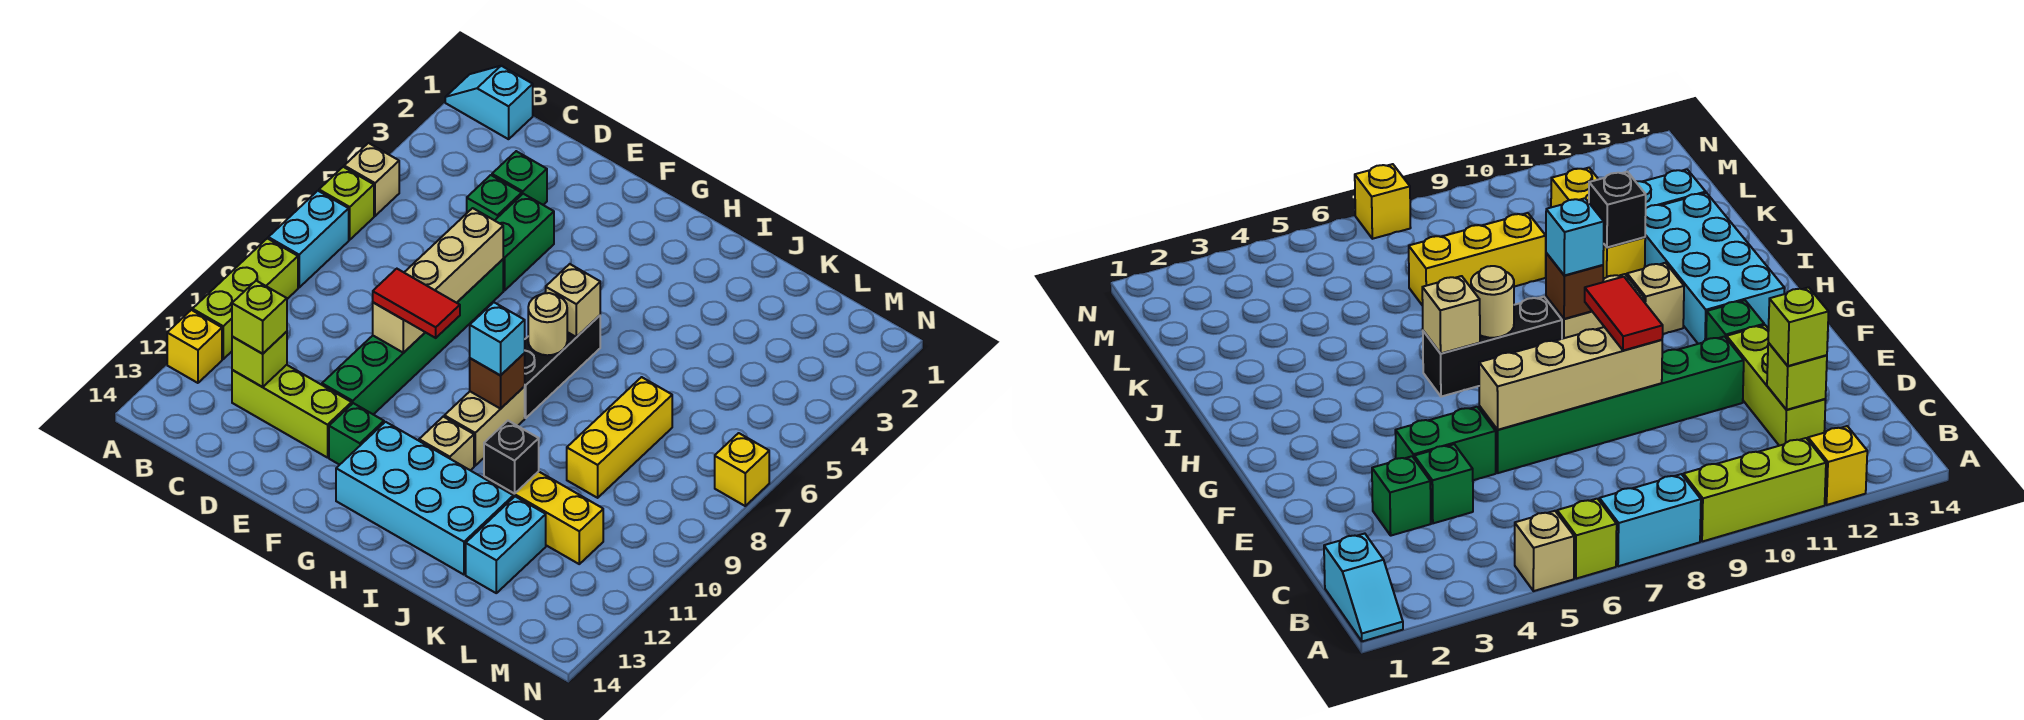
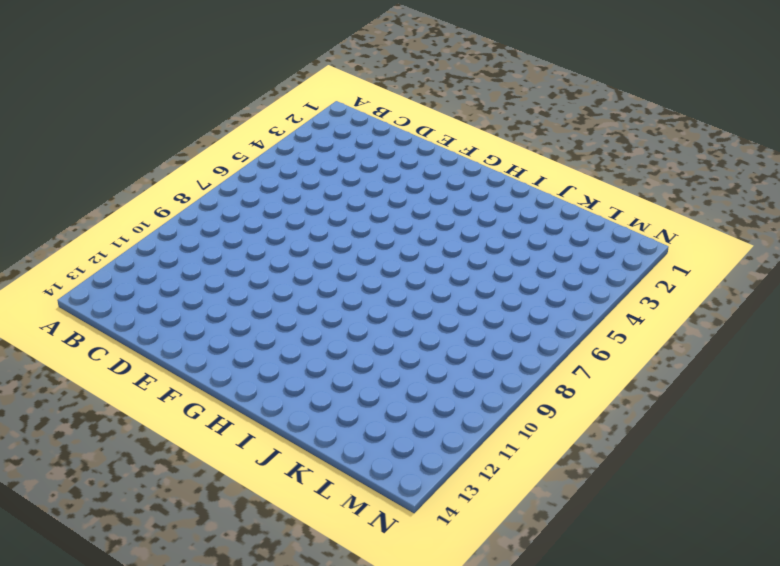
none -> cyan slope A1:B1 level 1 top B
none -> tan brick A5 level 1
none -> lime brick A6 level 1

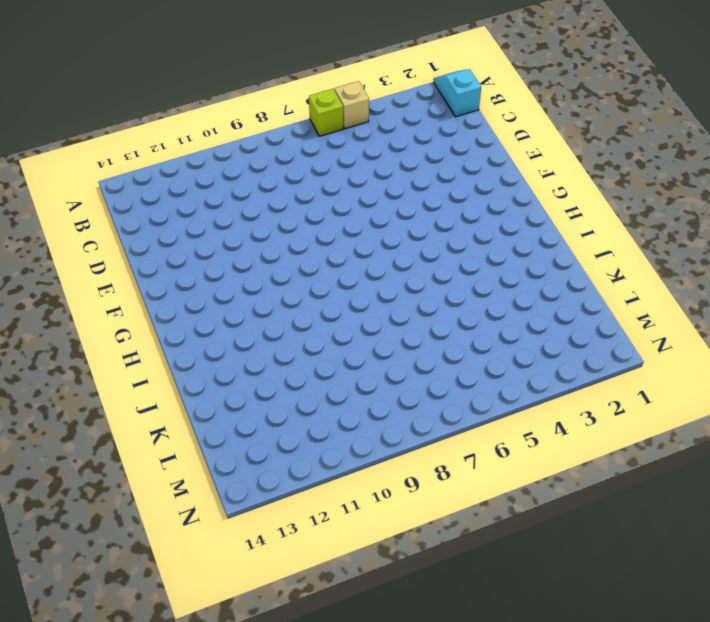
none -> cyan brick A7:A8 level 1
none -> lime brick A9:A11 level 1
none -> yellow brick A12 level 1

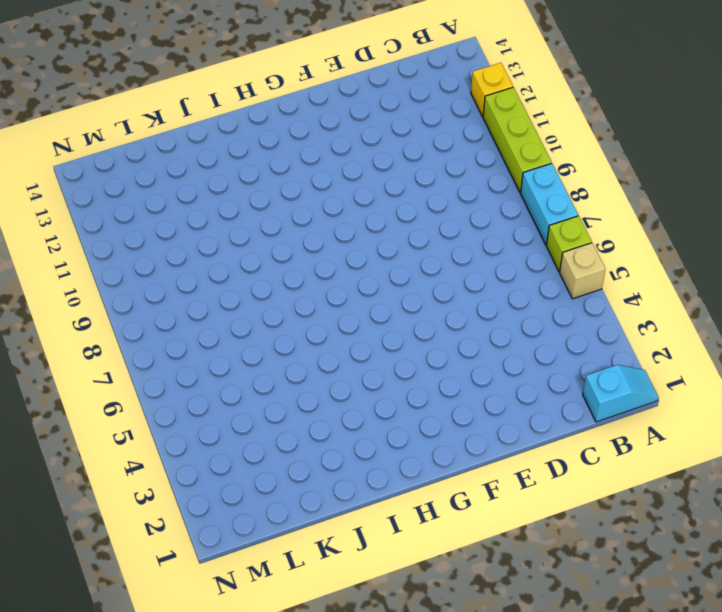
none -> lime brick C12:E12 level 1
none -> green brick D3 level 1
none -> green brick D4 level 1

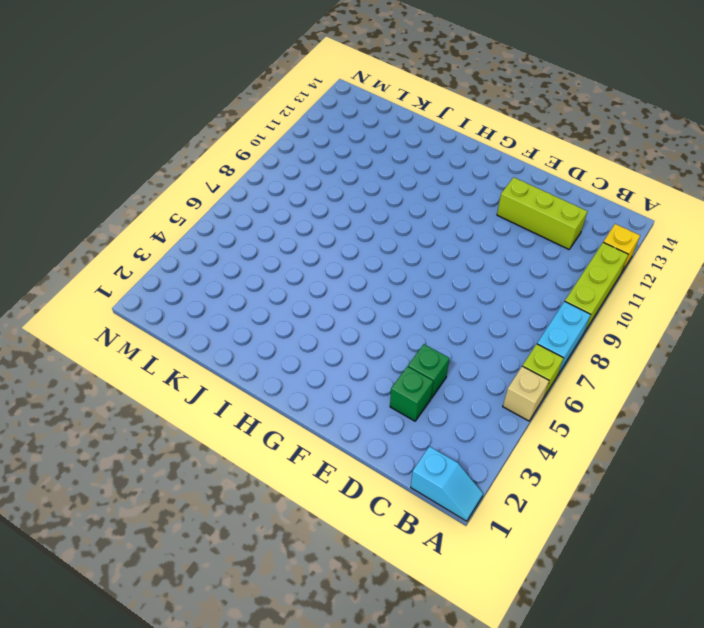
none -> green brick E4:E5 level 1
none -> green brick E6:E11 level 1
none -> green brick F12 level 1

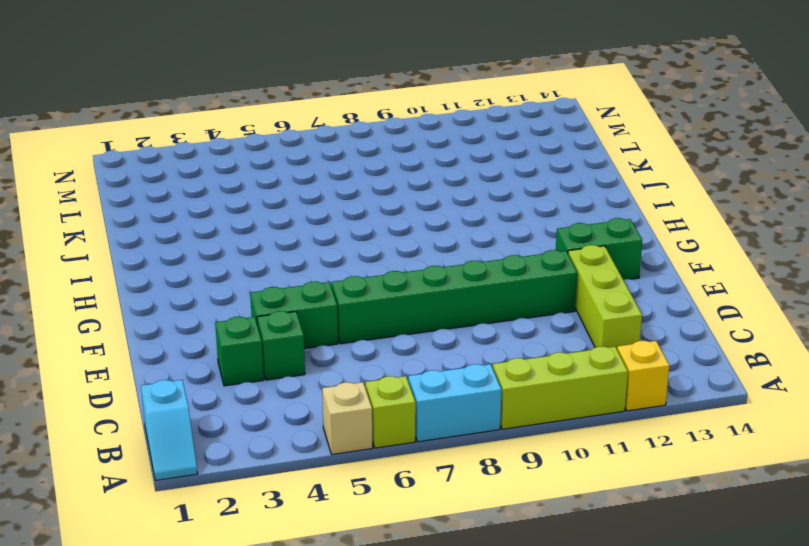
green brick F12:F13 level 1 -> green brick F12 level 1
none -> cyan brick G12:J13 level 1
none -> black brick H6:H8 level 1
none -> tan brick H9:H10 level 1

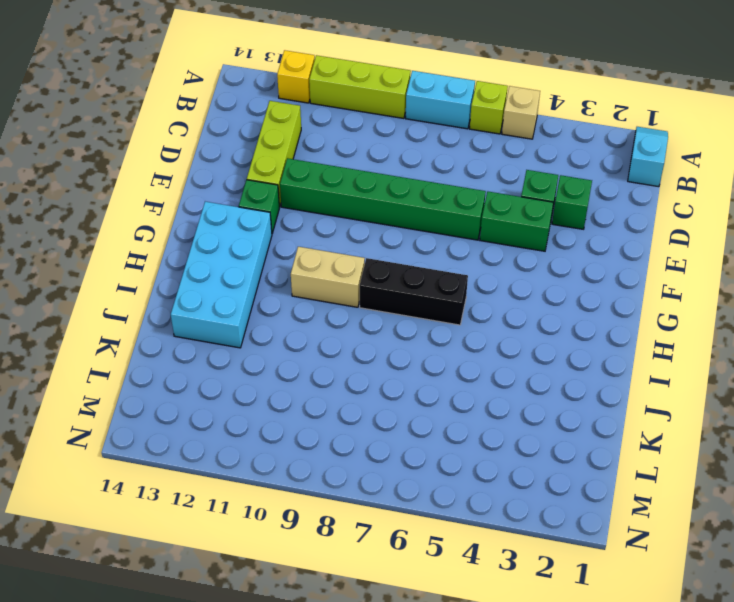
none -> tan brick H11 level 1
none -> yellow brick J11:L11 level 1
none -> yellow brick K7:K9 level 1

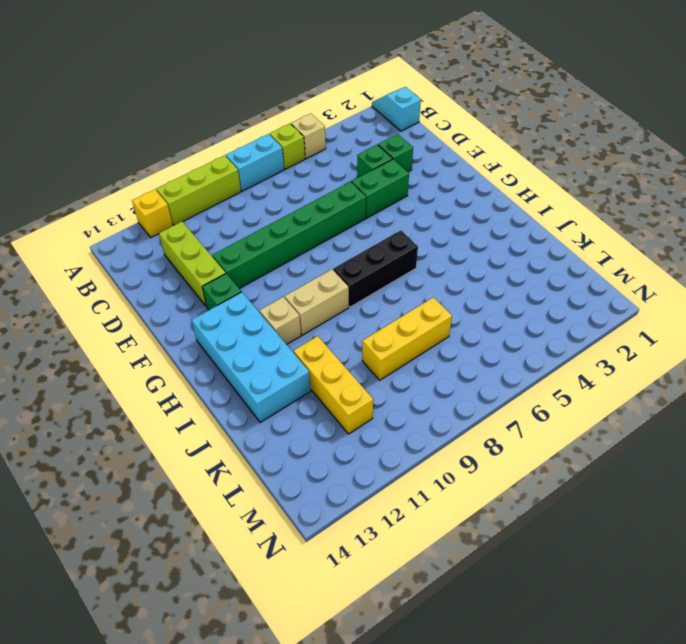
none -> cyan brick K12:K13 level 1
none -> yellow brick N7 level 1
none -> lime brick C12 level 2

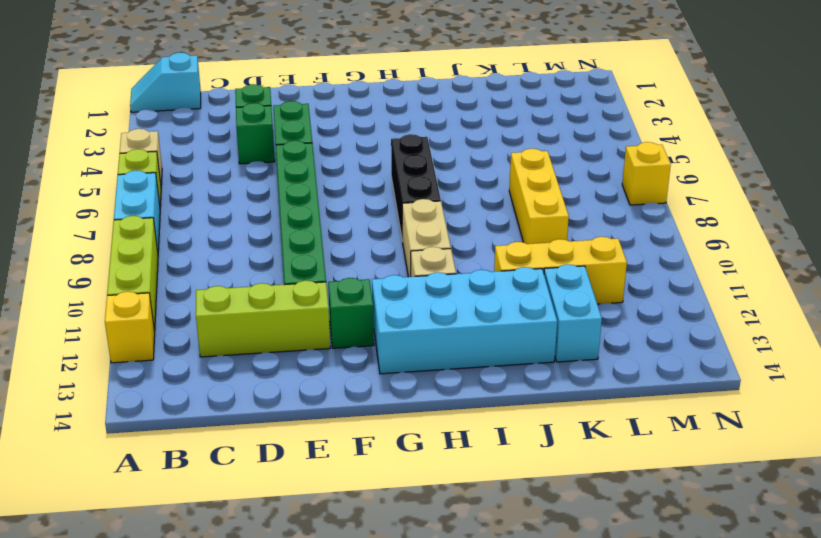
none -> lime brick C12 level 2
none -> tan brick E6:E9 level 2
none -> tan brick H6 level 2

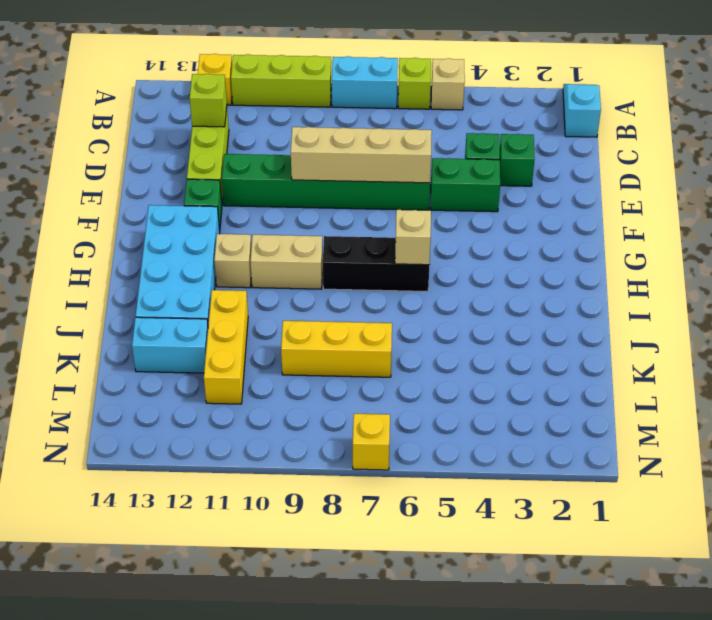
none -> tan round brick H7 level 2
none -> brown brick H9 level 2
none -> black brick J11 level 2

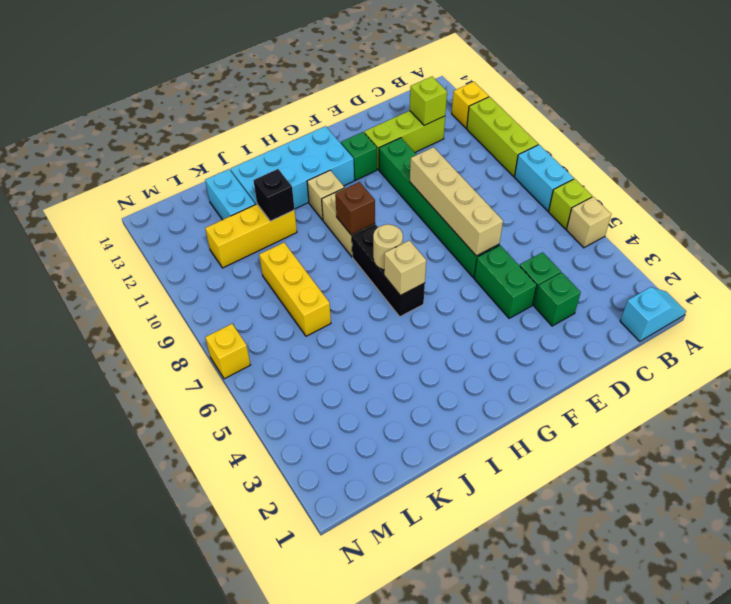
none -> lime brick C12 level 3
none -> red tile E9:F9 level 3
none -> cyan brick H9 level 3

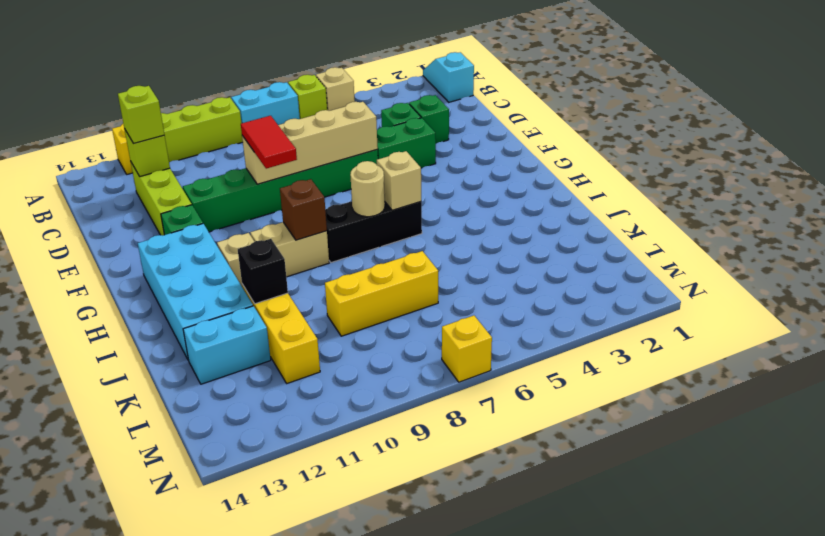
none -> cyan brick H9 level 3

